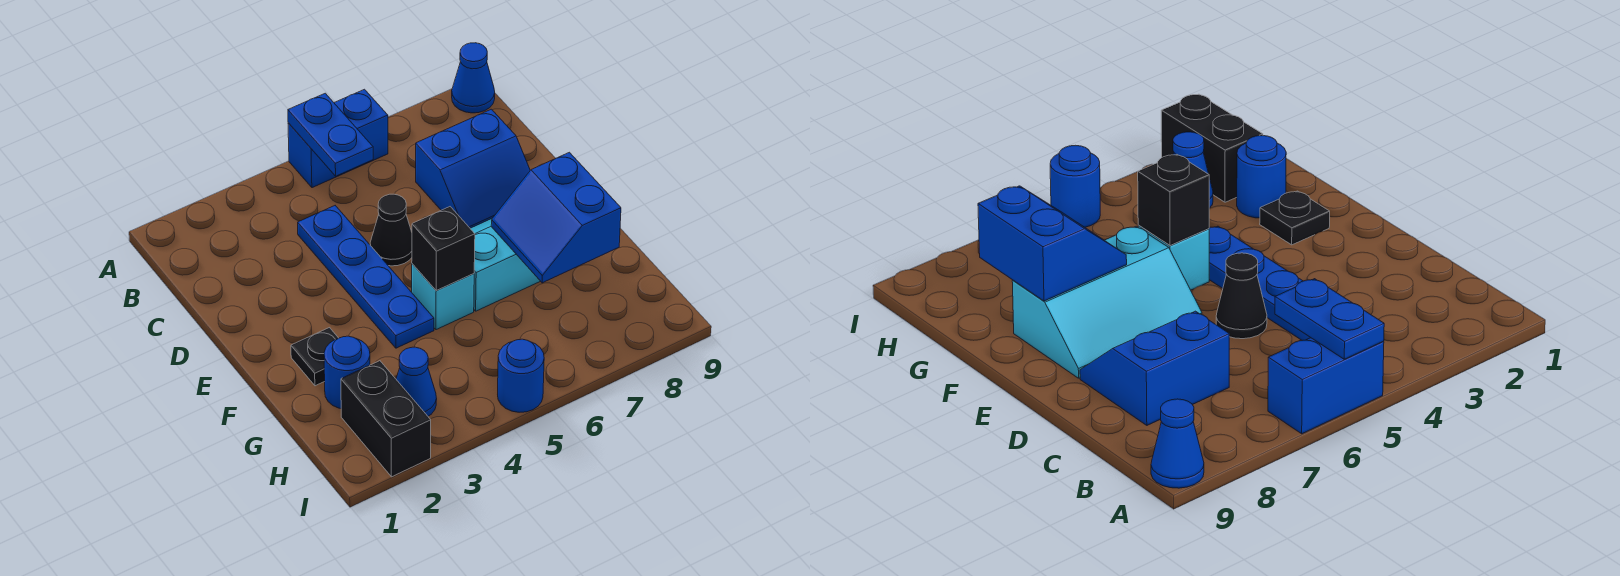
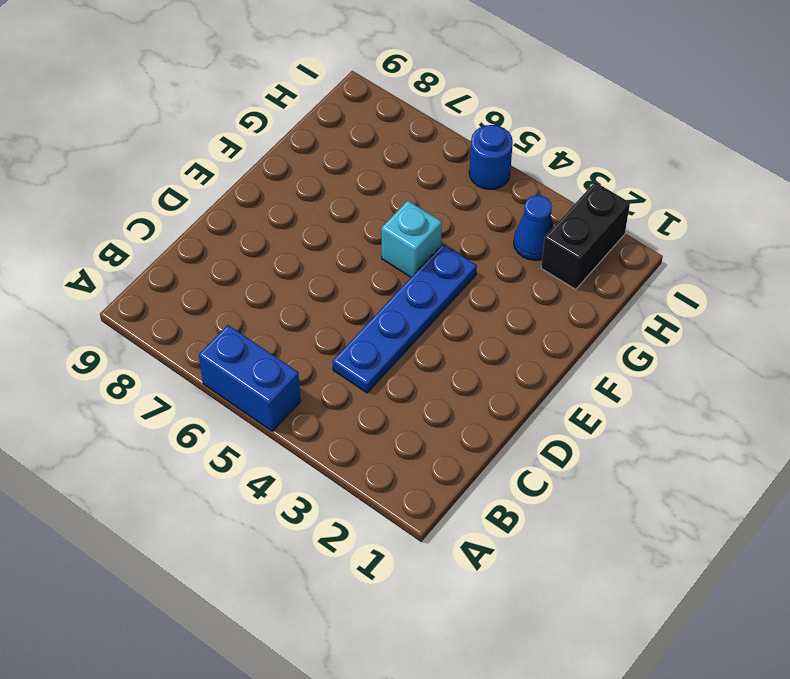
none -> blue cone A9 level 1
none -> blue slope C7:D8 level 1 top C
none -> black cone D5 level 1

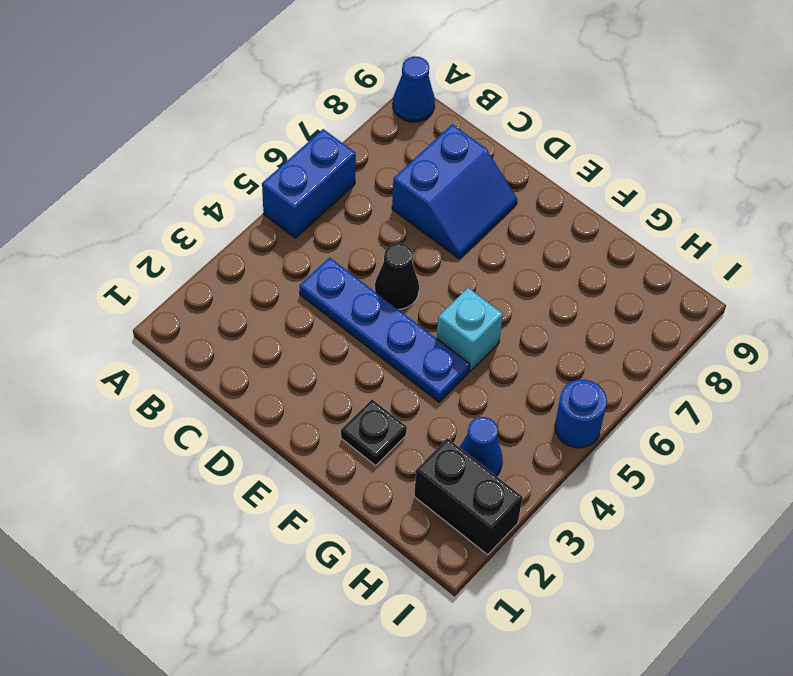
none -> cyan slope E6:F8 level 1 top F
none -> blue round brick G2 level 1
none -> blue plate A5:B5 level 2

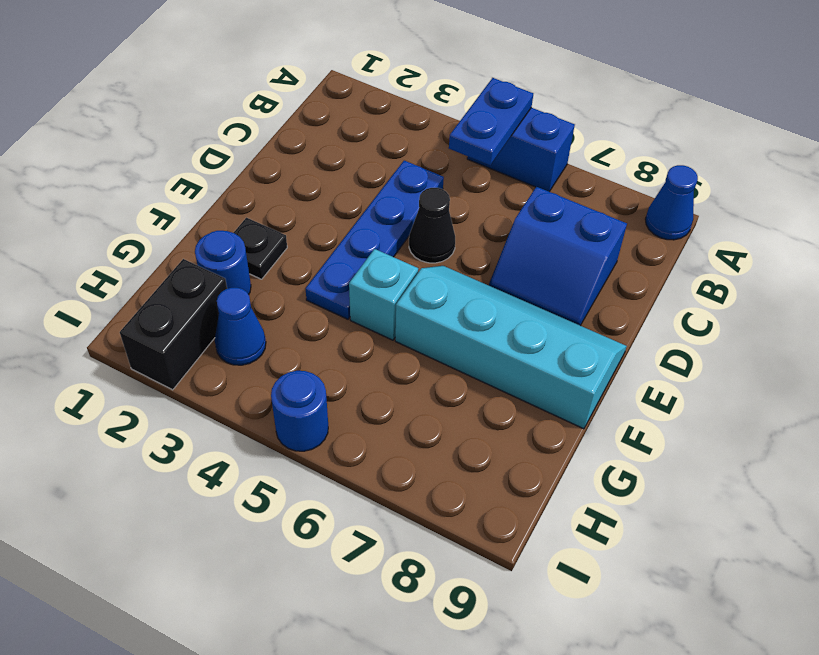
cyan slope E6:F9 level 1 top F -> cyan slope E6:F8 level 1 top F
none -> black brick F5 level 2
none -> blue slope F7:G8 level 2 top 8

